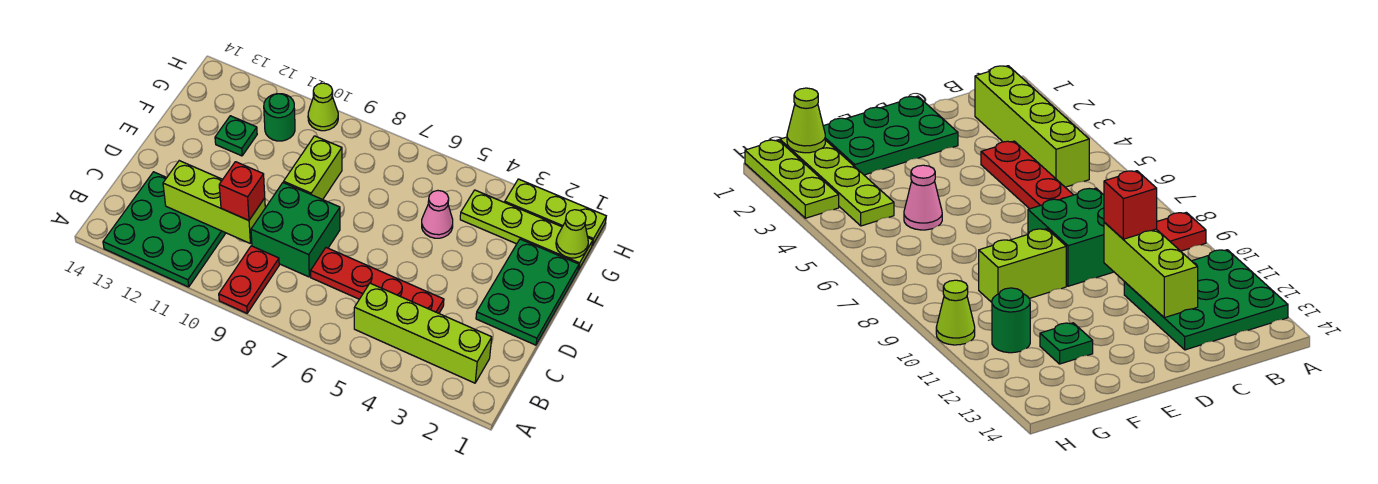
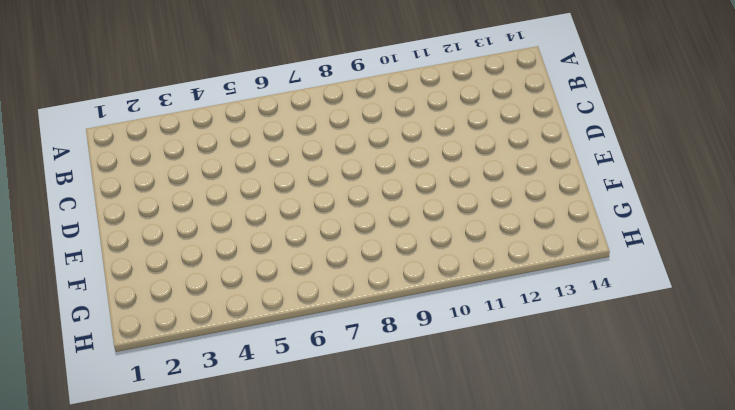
none -> red plate A9:B9 level 1
none -> green plate A11:C13 level 1
none -> lime brick B2:B5 level 1

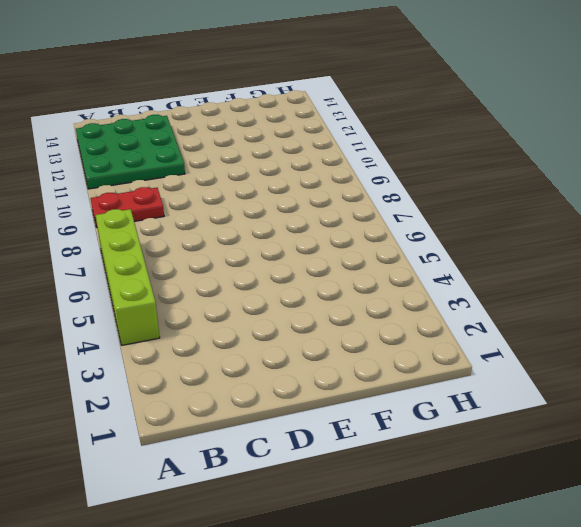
lime brick A4:A7 level 1 -> lime brick B2:B5 level 1
none -> red plate C4:C7 level 1
none -> green brick C8:D9 level 1
none -> green plate D1:F2 level 1

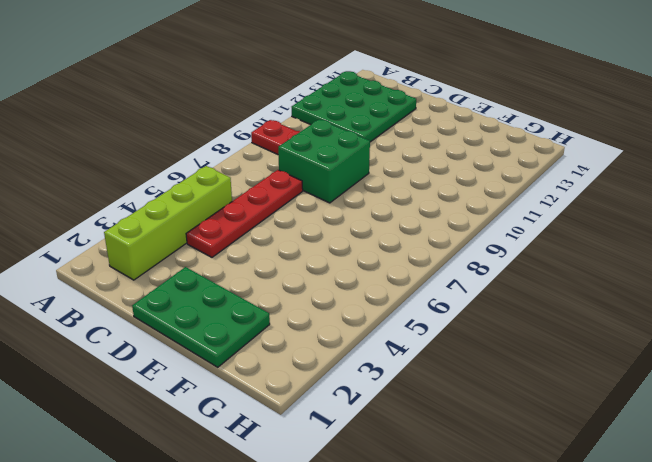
none -> lime brick E9:F9 level 1
none -> pink cone F5 level 1
none -> green plate F12 level 1

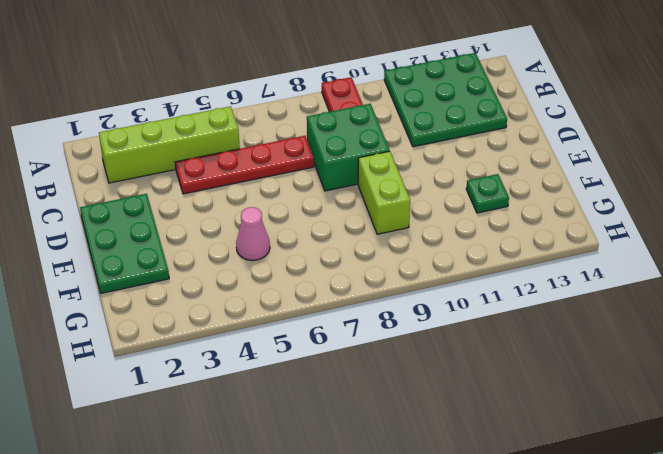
none -> lime plate G1:G4 level 1
none -> green round brick G11 level 1
none -> lime plate H1:H3 level 1

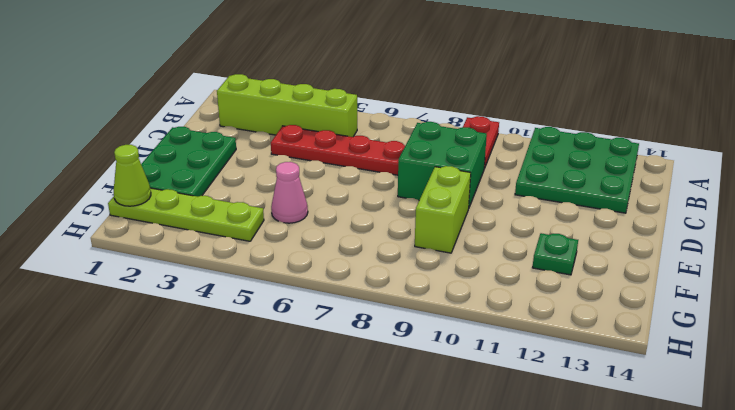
none -> green round brick G11 level 1
none -> lime plate H1:H3 level 1
none -> lime cone H10 level 1

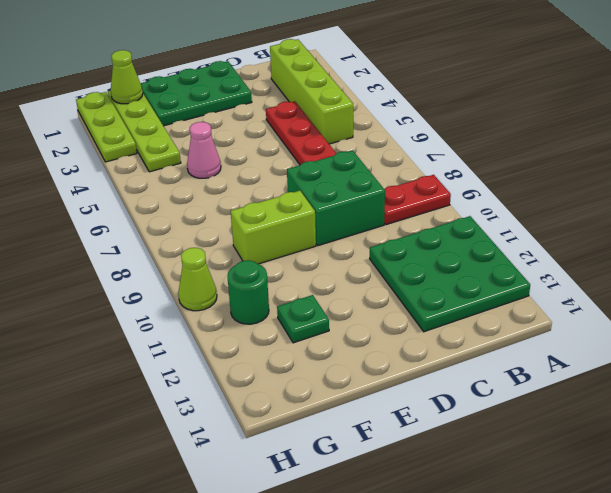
none -> lime brick C10:C12 level 2
none -> red brick C10 level 3

